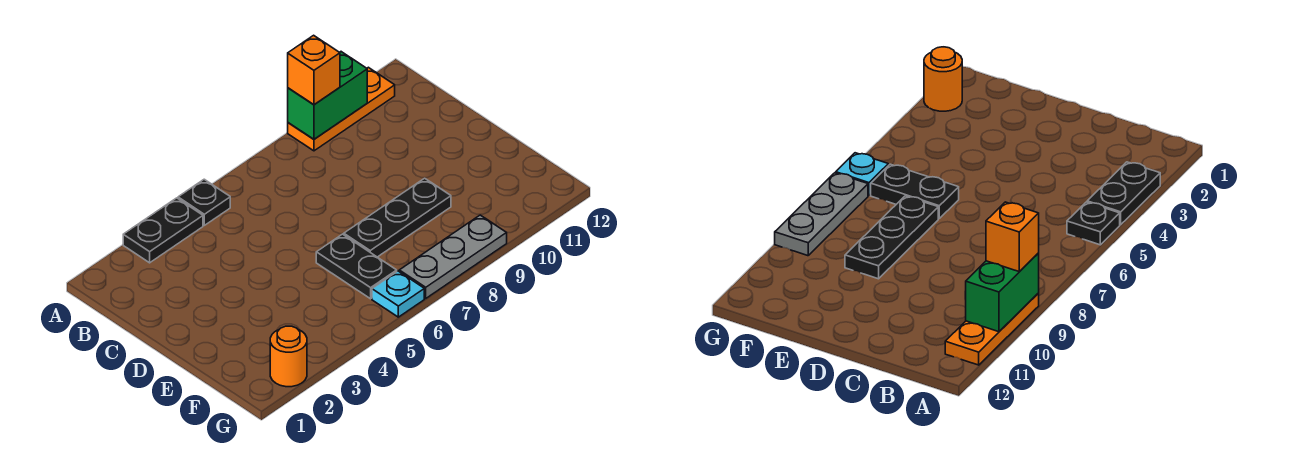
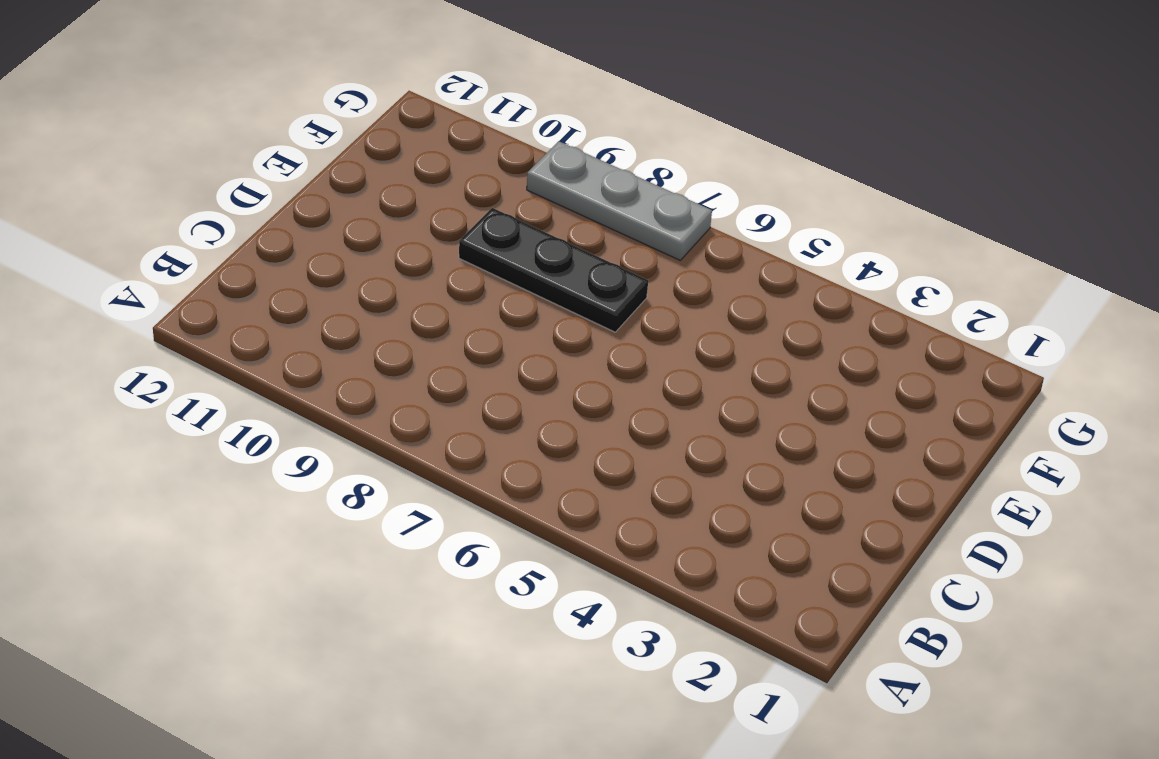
none -> black plate A3:A4 level 1
none -> black plate A5 level 1

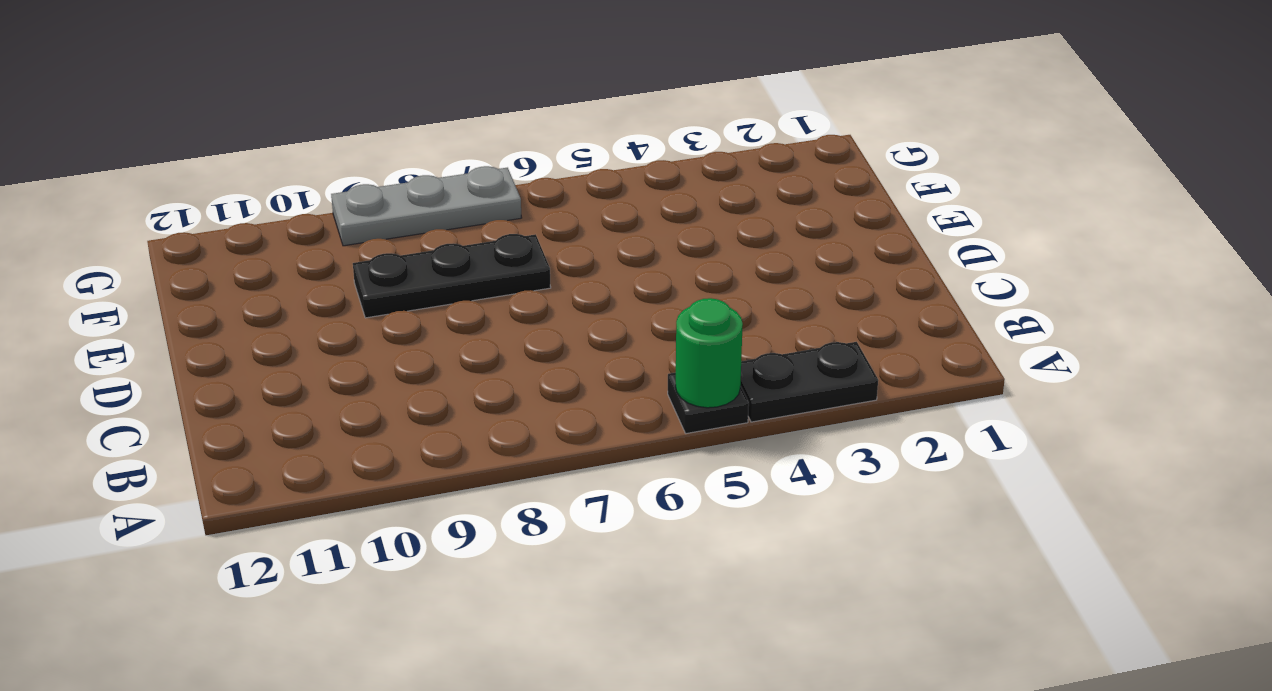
green round brick A5 level 2 -> none
none -> orange plate A9:A11 level 1
none -> black plate E6:F6 level 1

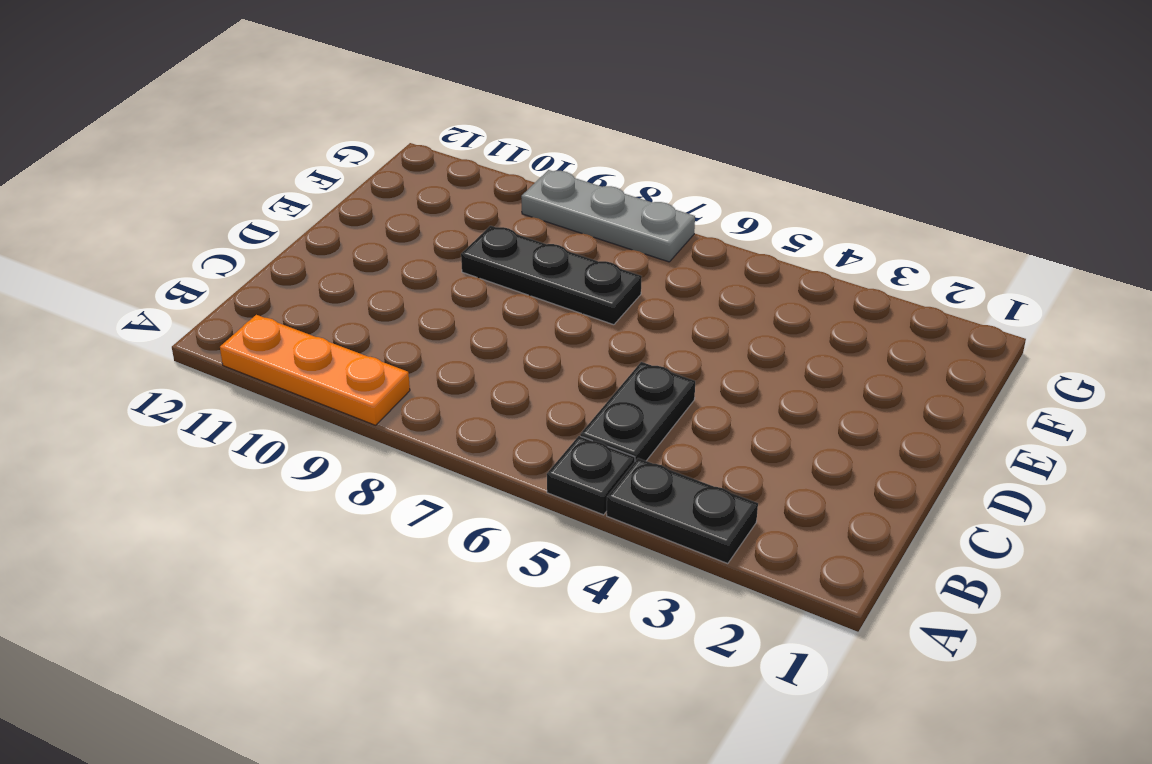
black plate B5:C5 level 1 -> black plate E6:F6 level 1
none -> orange round brick G2 level 1
none -> cyan plate G6 level 1

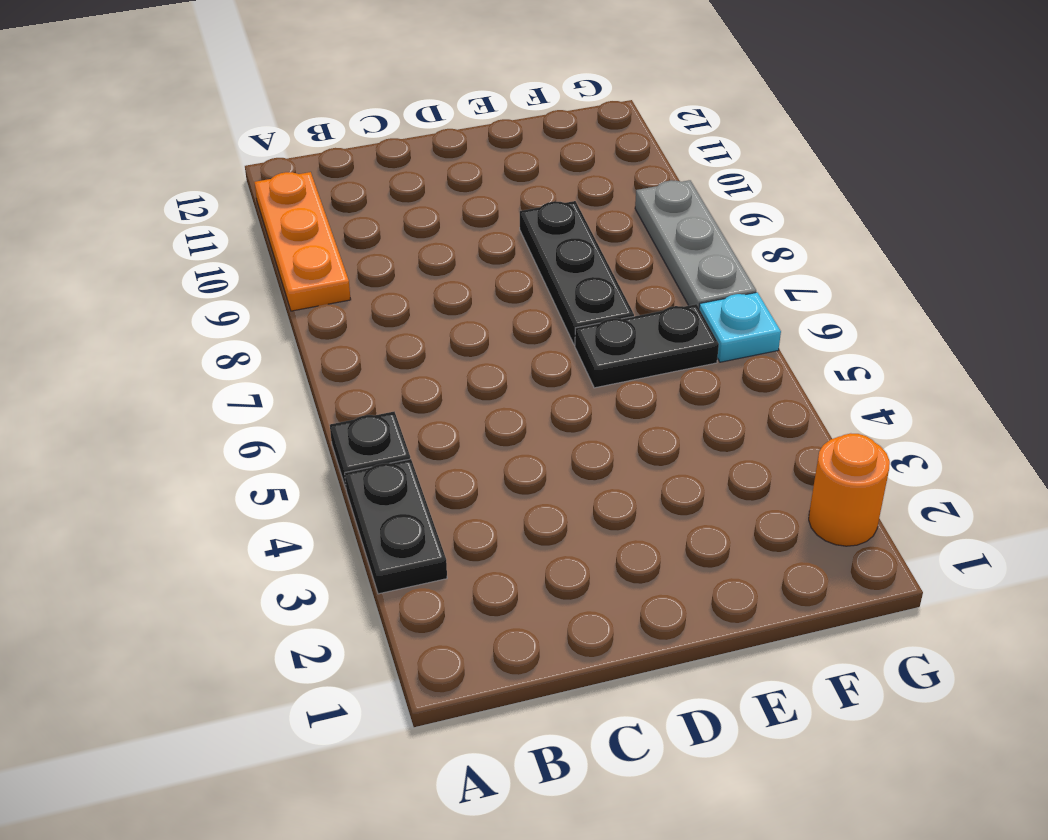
none -> green brick A9:A10 level 2
none -> orange brick A9 level 3

